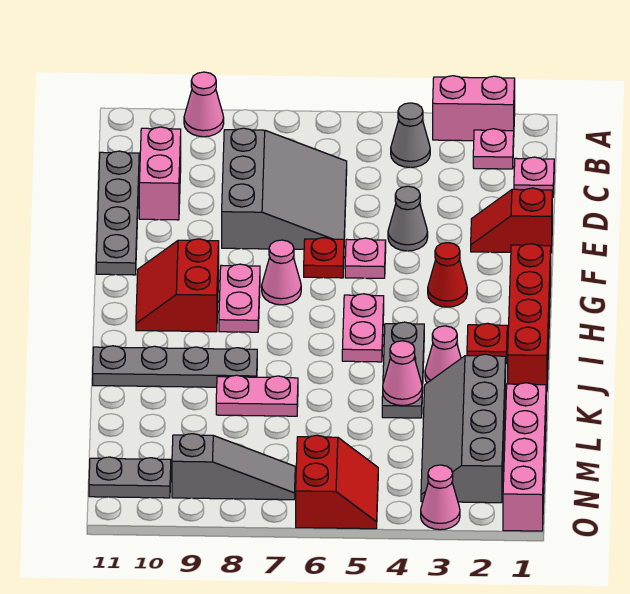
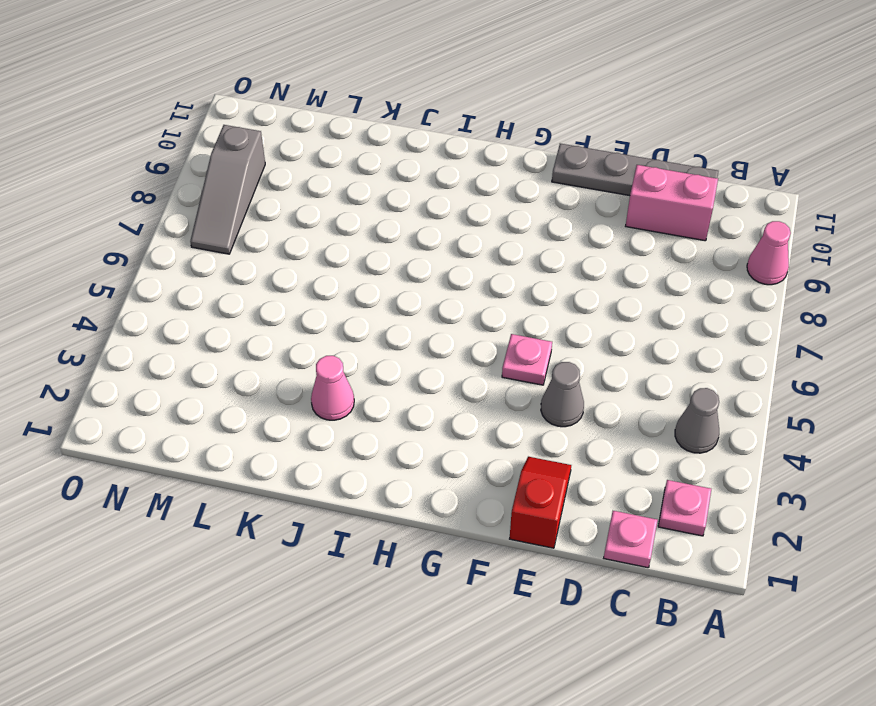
none -> pink brick A2:A3 level 1
none -> grey slope C6:E8 level 1 top 8
none -> red plate F6 level 1
none -> red brick G1:J1 level 1

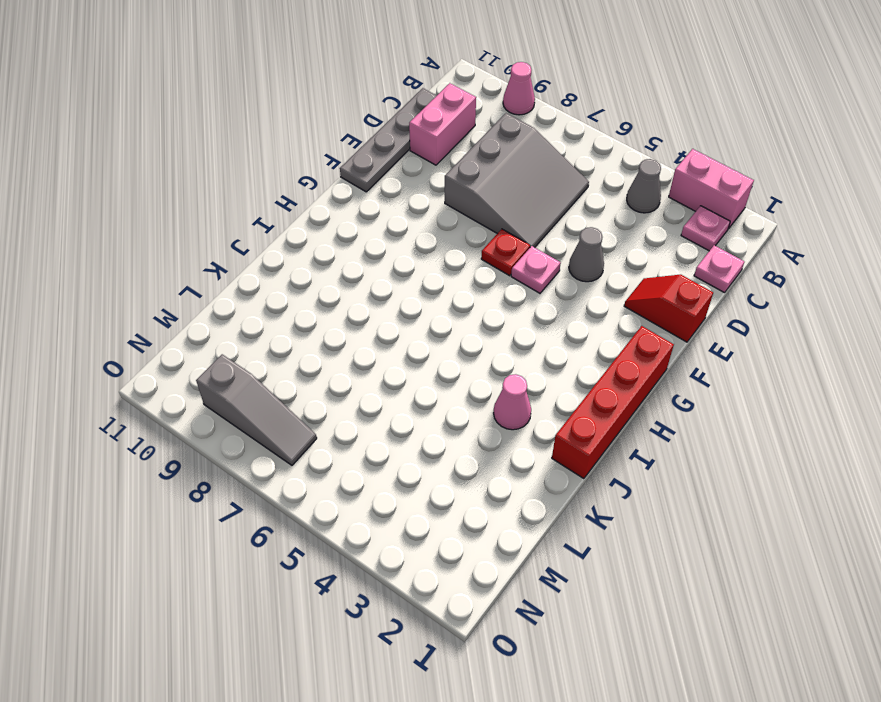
none -> red cone G3 level 1
none -> pink cone G7 level 1
none -> pink plate G8:H8 level 1
none -> red slope G9:H10 level 1 top 9

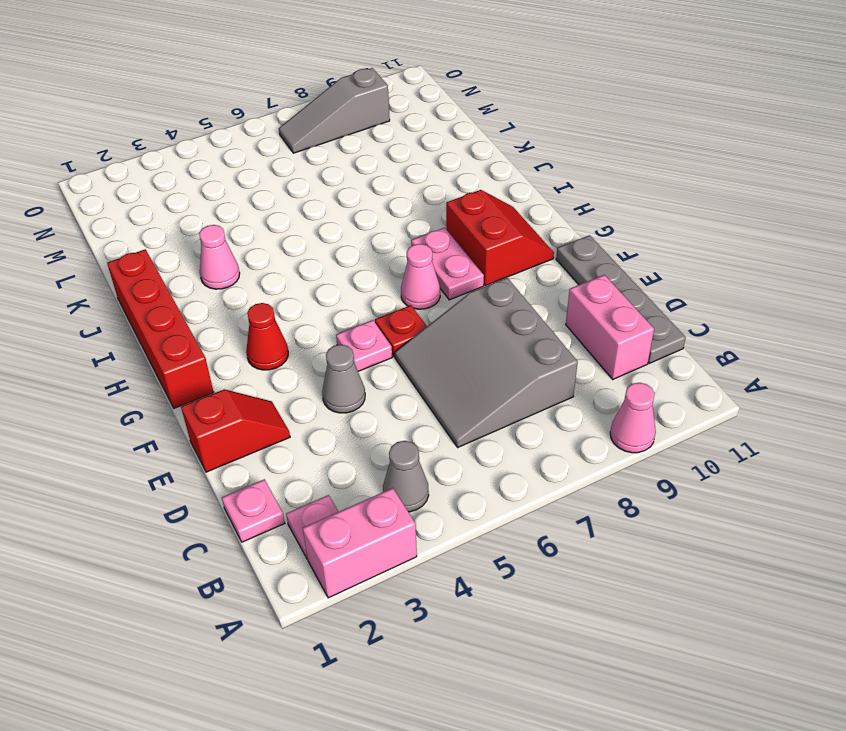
none -> pink plate H5:I5 level 1
none -> red plate I2 level 1
none -> grey plate I4:K4 level 1
none -> grey plate J8:J11 level 1

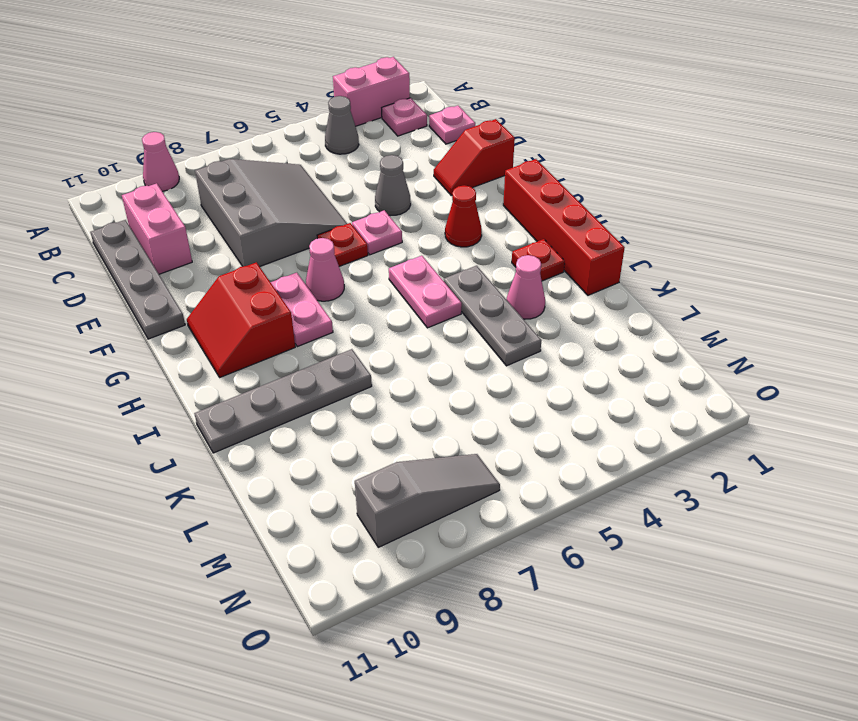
none -> grey slope K2:N3 level 1 top 2
none -> pink plate K7:K8 level 1
none -> pink brick L1:O1 level 1
none -> red slope N5:O6 level 1 top 6

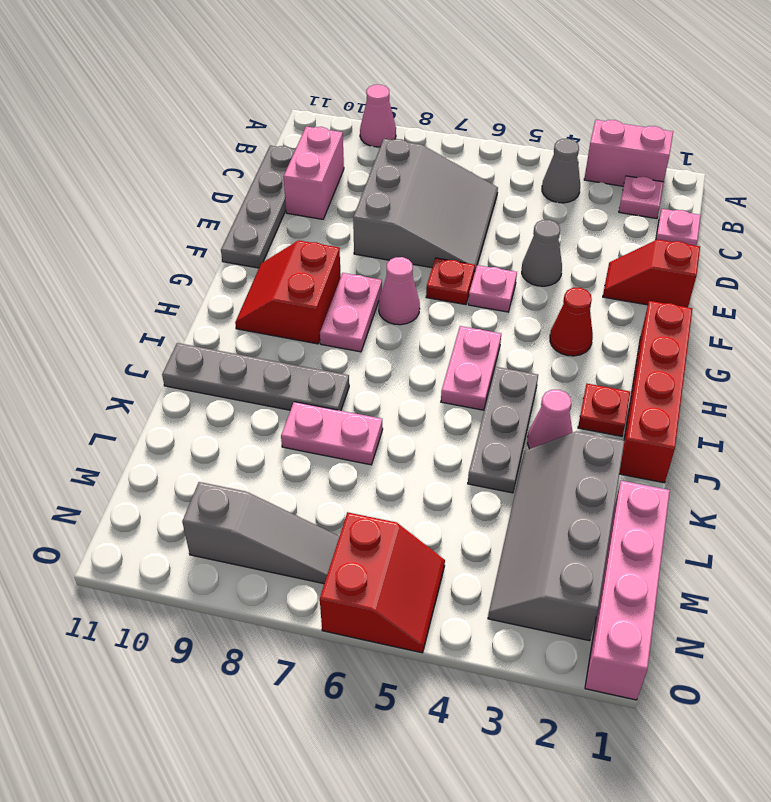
none -> grey plate N10:N11 level 1
none -> pink cone O3 level 1
none -> pink cone K4 level 2

